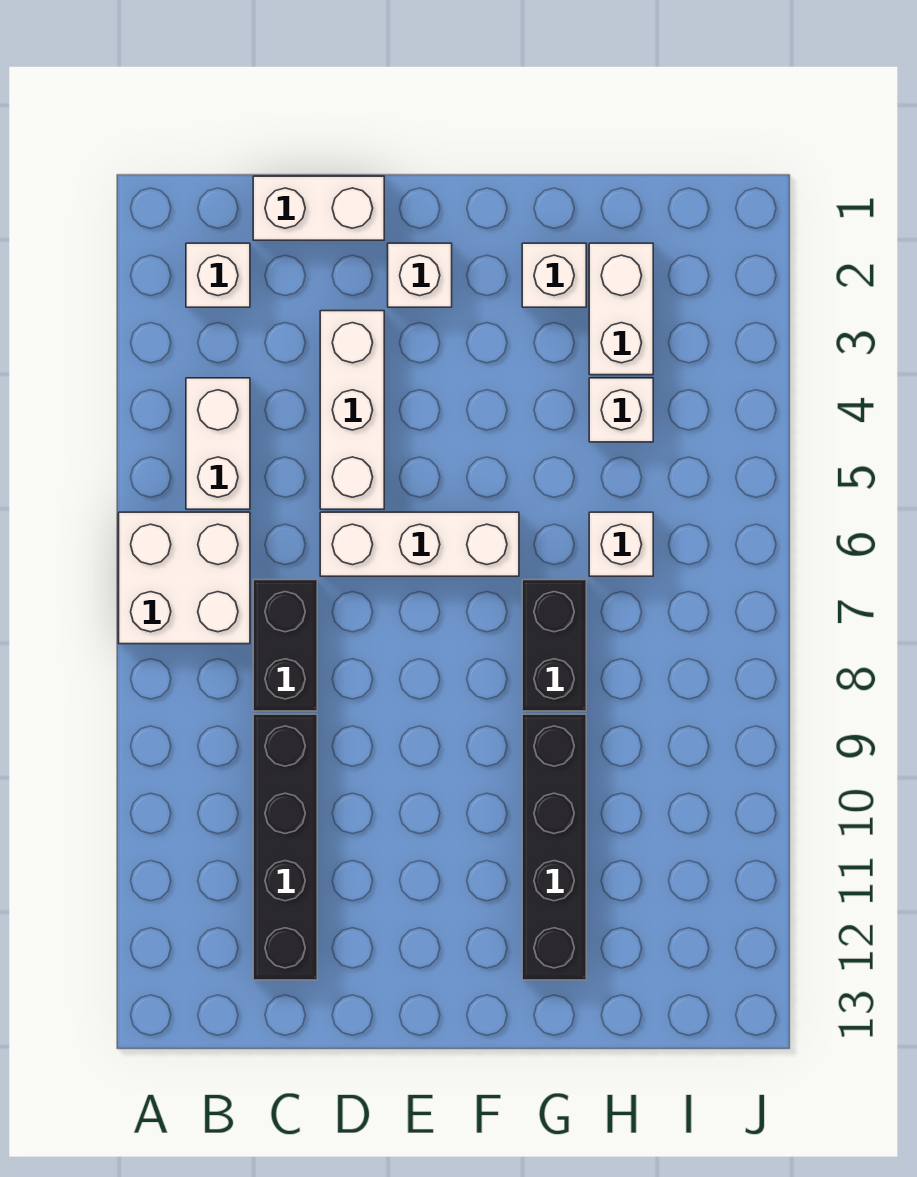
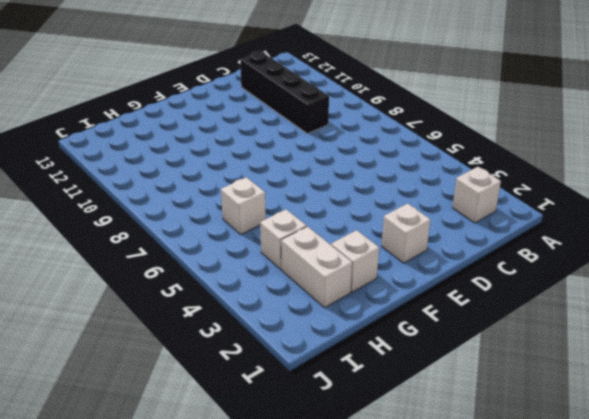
none -> white brick A6:B7 level 1
none -> white brick B4:B5 level 1
none -> white brick C1:D1 level 1

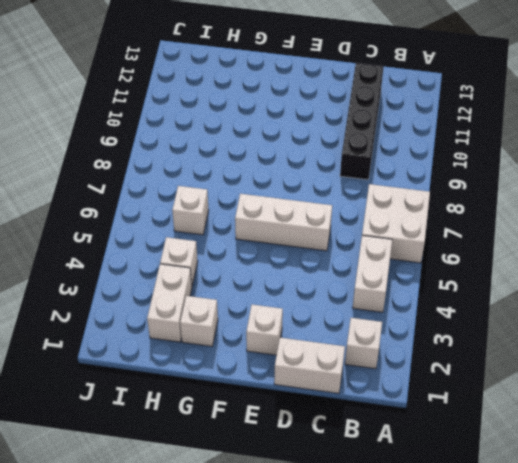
none -> black brick C7:C8 level 1
none -> white brick D3:D5 level 1
none -> black brick G7:G8 level 1

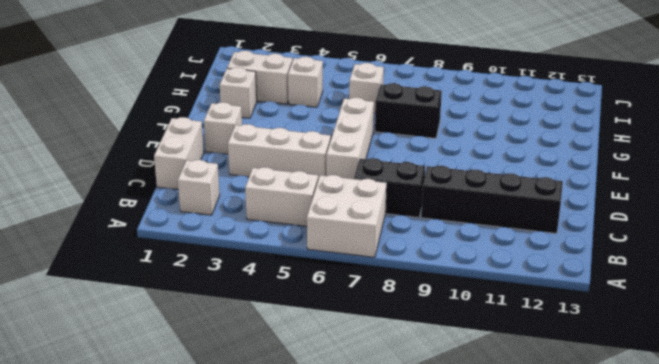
none -> black brick G9:G12 level 1

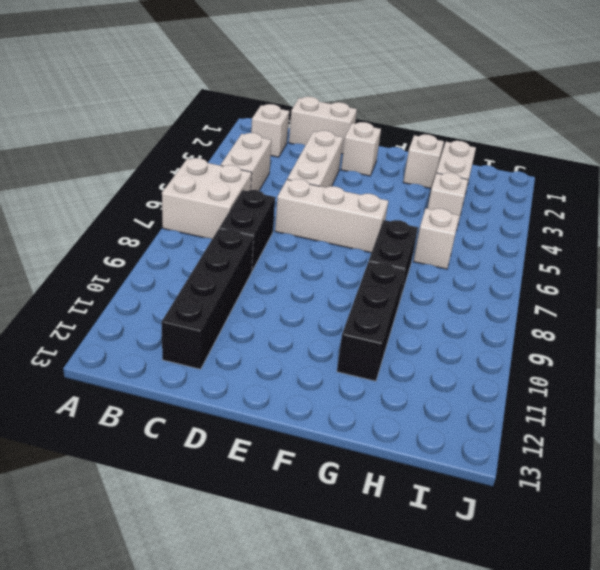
black brick G9:G11 level 1 -> black brick G9:G12 level 1

